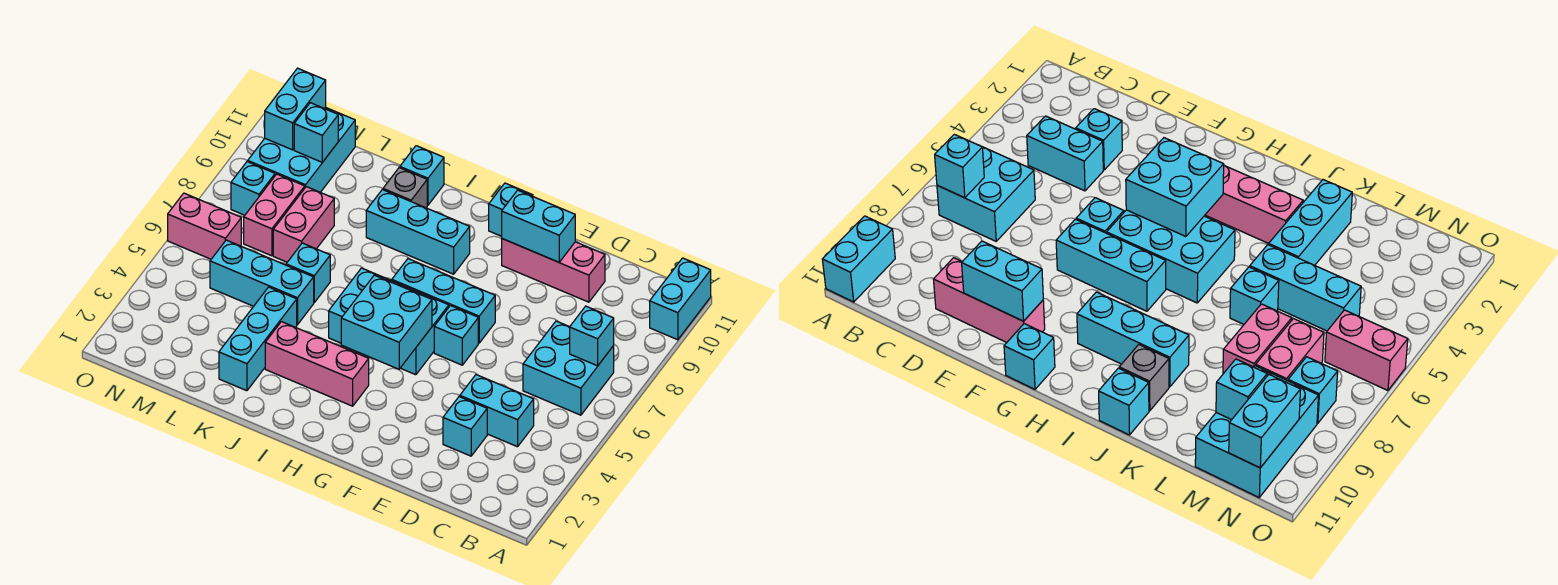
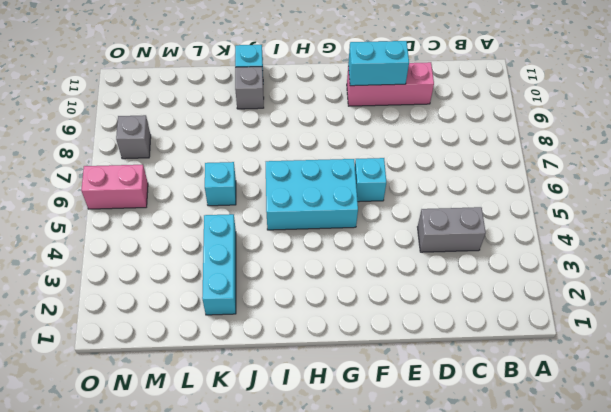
grey brick C4:D4 level 1 -> cyan brick C4:D4 level 1
grey brick N8 level 1 -> cyan brick N8 level 1
none -> cyan brick A10:A11 level 1
none -> cyan brick B6:C7 level 1
none -> cyan brick D3 level 1

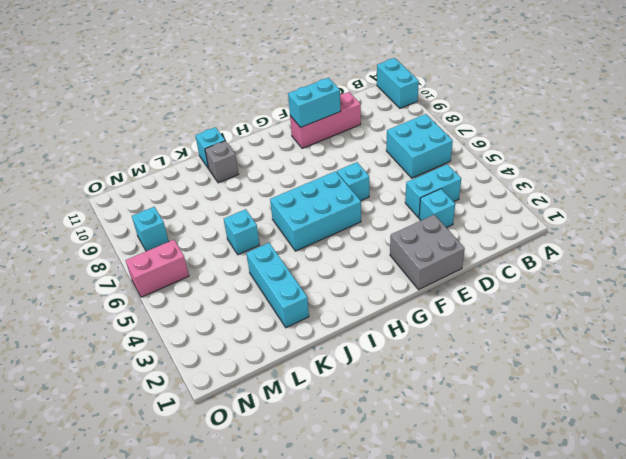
grey brick E1:F2 level 1 -> none
none -> cyan brick F7:H7 level 1
none -> cyan brick G11 level 1
none -> pink brick H3:J3 level 1

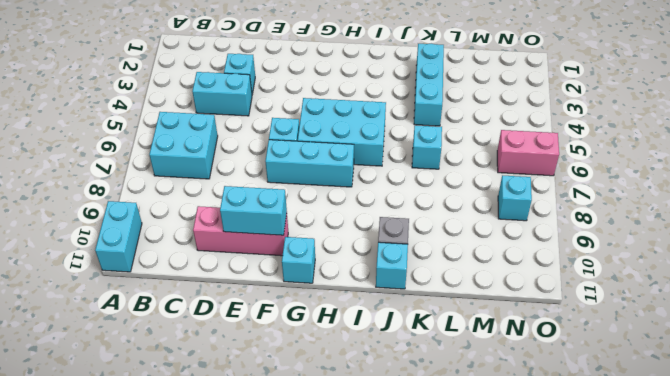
none -> pink brick H3:J3 level 1
none -> cyan brick H9:J9 level 1
none -> cyan brick K5:M5 level 1

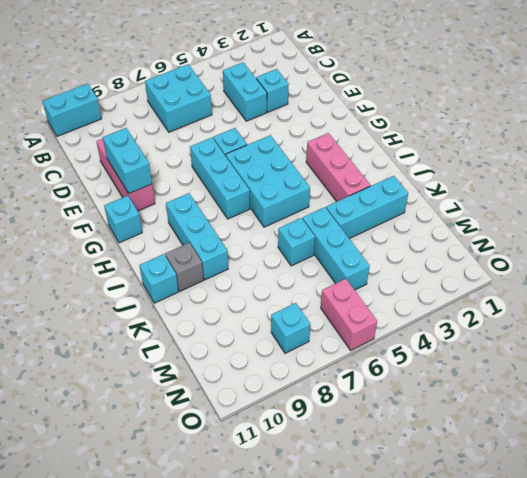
none -> pink brick L7:L8 level 1
none -> pink brick M7:M8 level 1
none -> cyan brick M9:N11 level 1

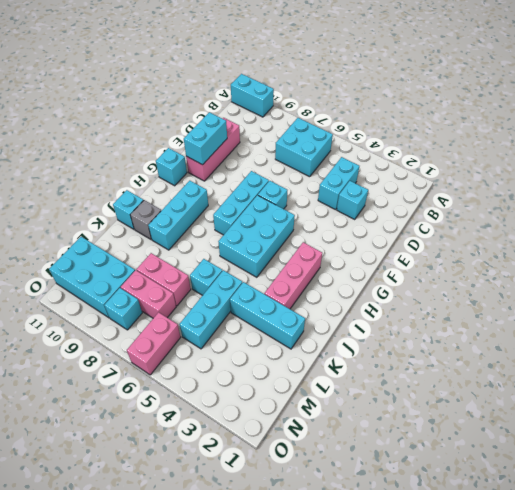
none -> cyan brick B7 level 2
none -> cyan brick G4:H5 level 2
none -> cyan brick M10 level 2

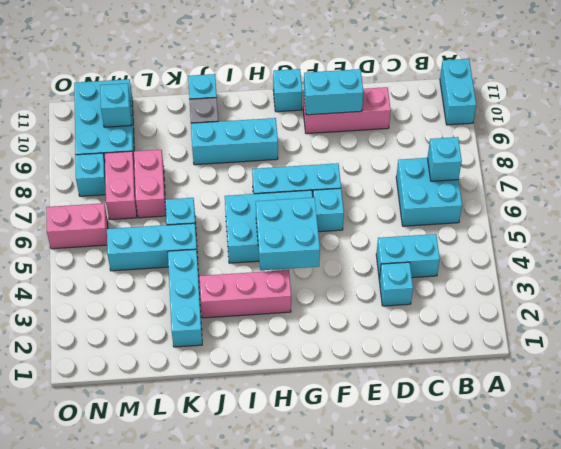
none -> cyan brick N10:N11 level 2

